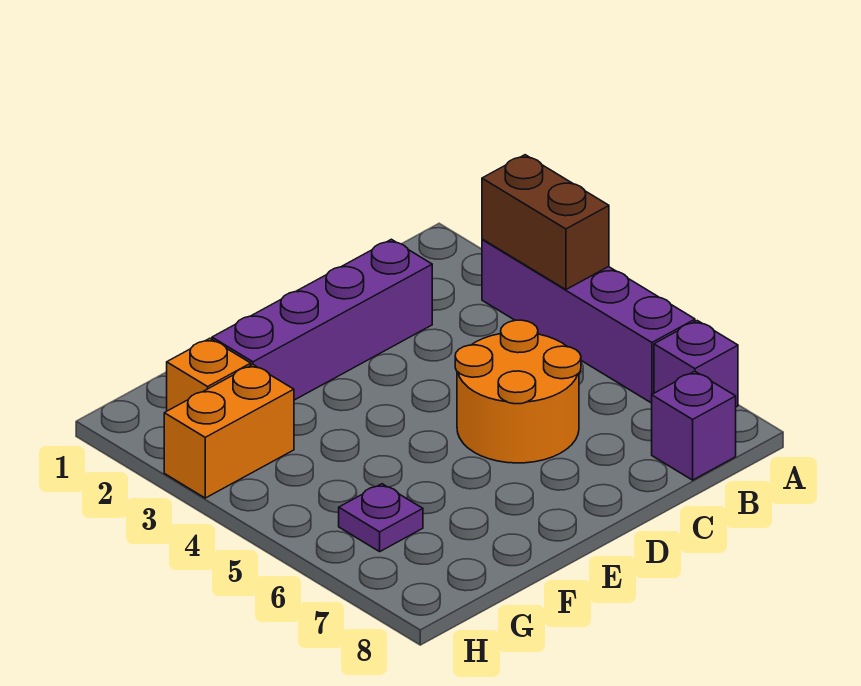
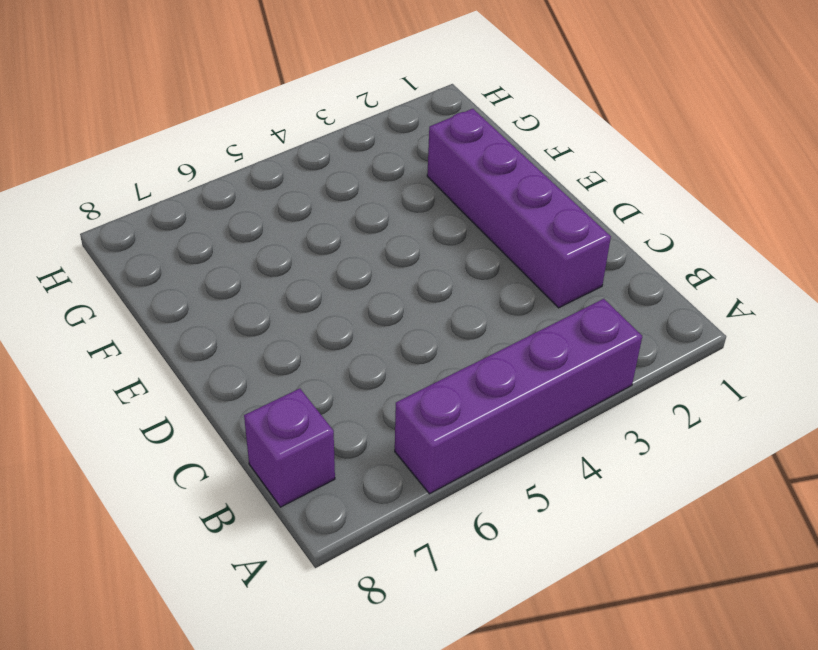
none -> purple brick A7 level 1
none -> orange round brick C5:D6 level 1

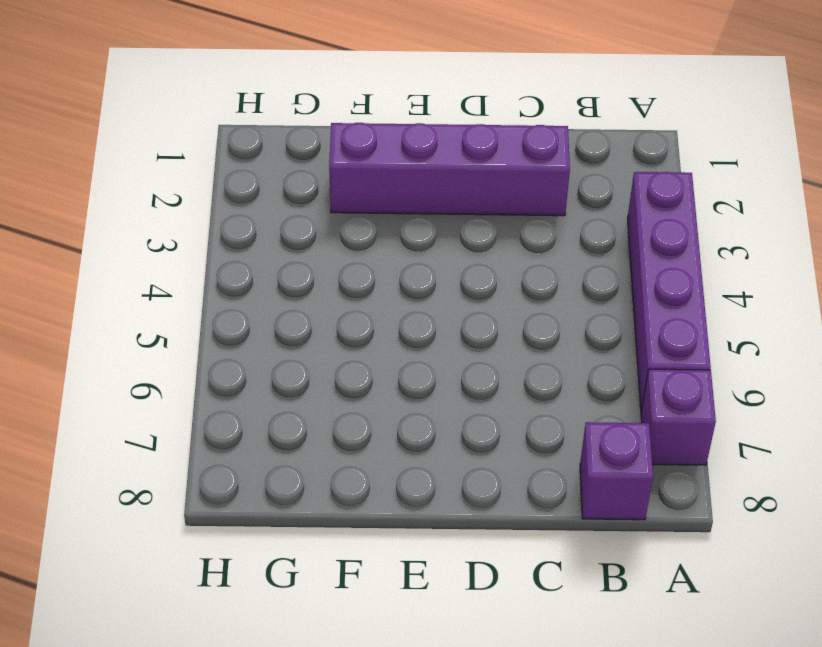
none -> orange round brick C5:D6 level 1
none -> orange brick G2 level 1

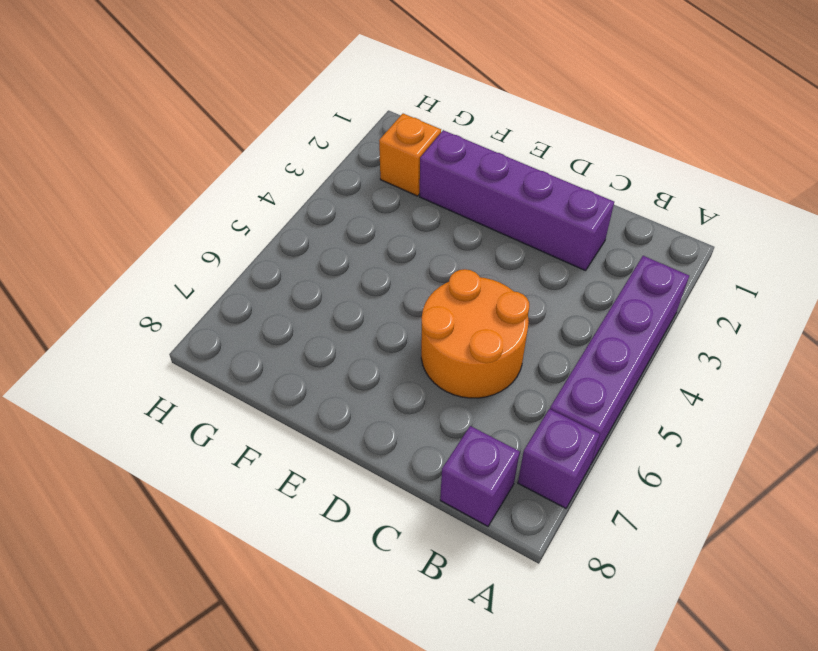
none -> orange brick G3:H3 level 1
none -> purple plate G6 level 1

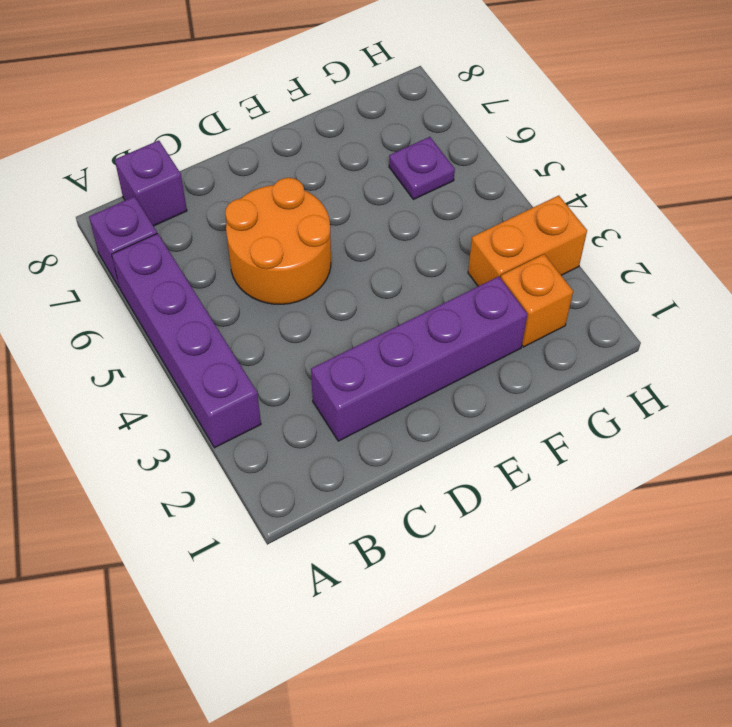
none -> brown brick A3:A4 level 2

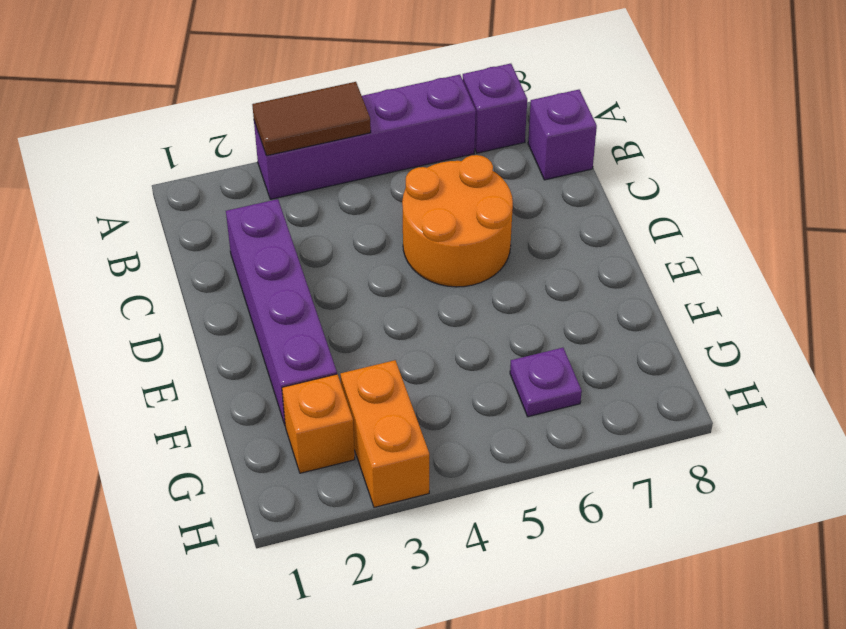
brown tile A3:A4 level 2 -> brown brick A3:A4 level 2

